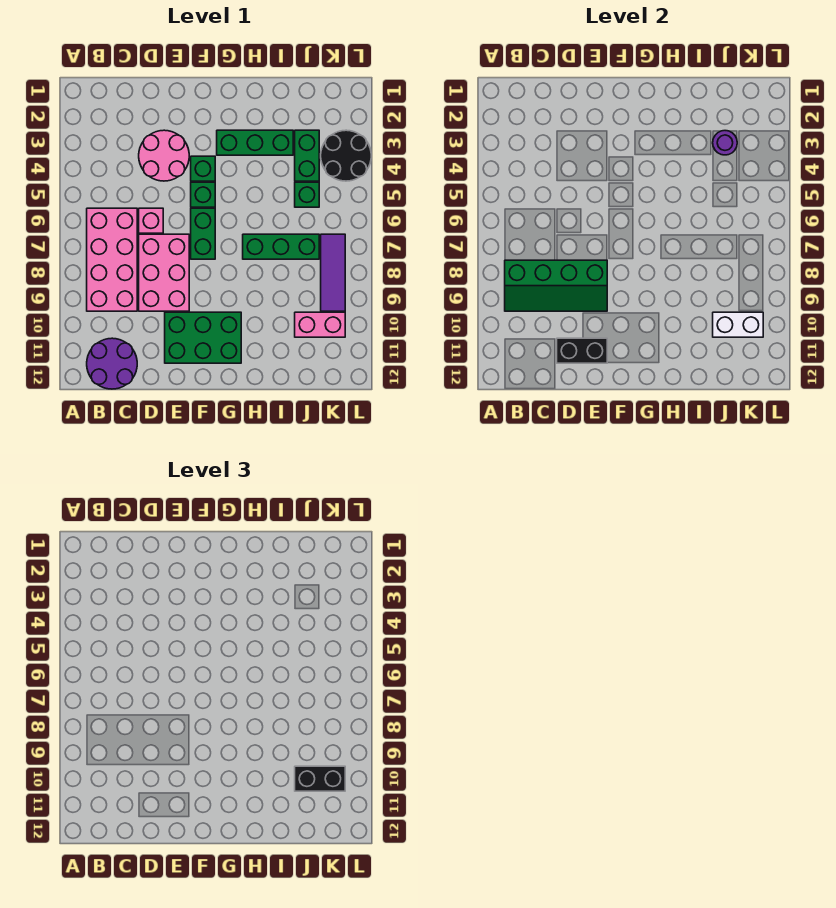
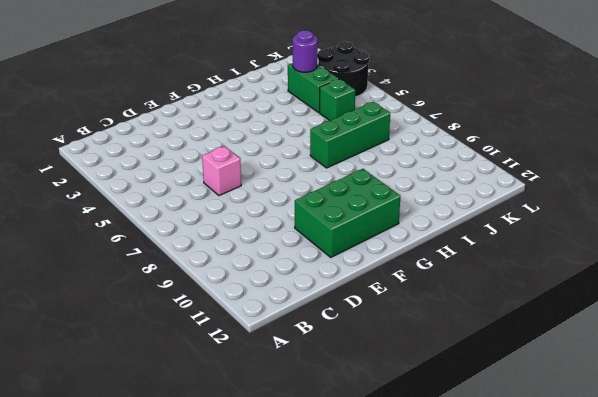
none -> pink brick B6:C9 level 1
none -> purple round brick B11:C12 level 1
none -> pink round brick D3:E4 level 1

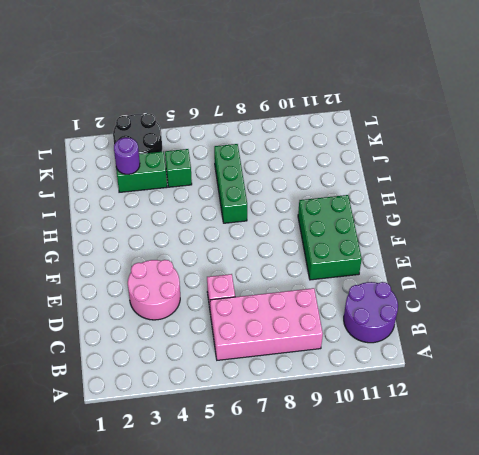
none -> pink brick D7:E9 level 1
none -> green brick F4 level 1
none -> green brick F5 level 1

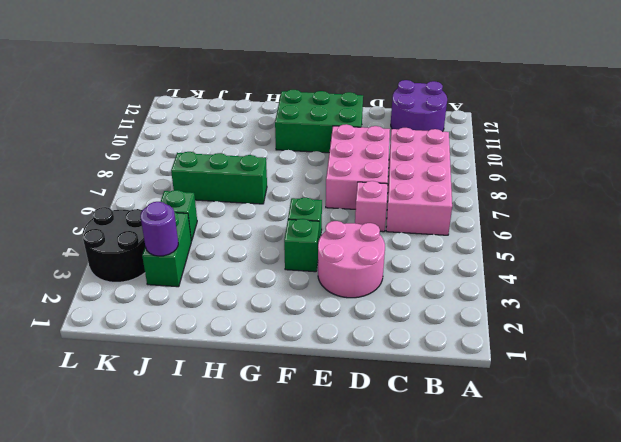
none -> green brick F6:F7 level 1
none -> green brick G3:I3 level 1
none -> pink brick J10:K10 level 1

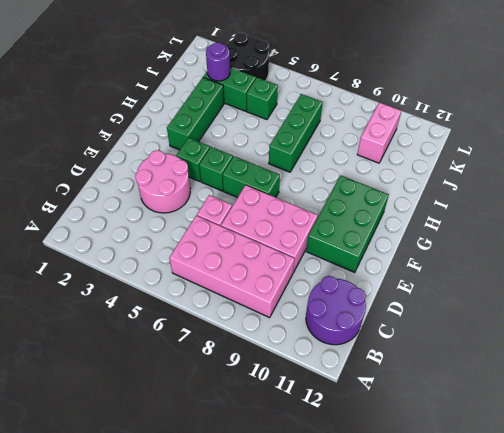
none -> purple tile K7:K9 level 1
none -> green slope B8:E9 level 2 top 8
none -> black brick D11:E11 level 2

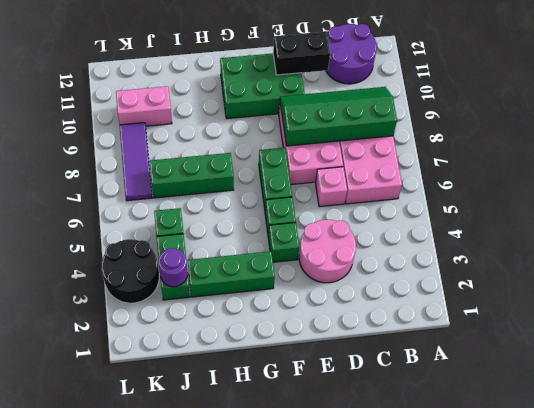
none -> white brick J10:K10 level 2
none -> black brick J10:K10 level 3

